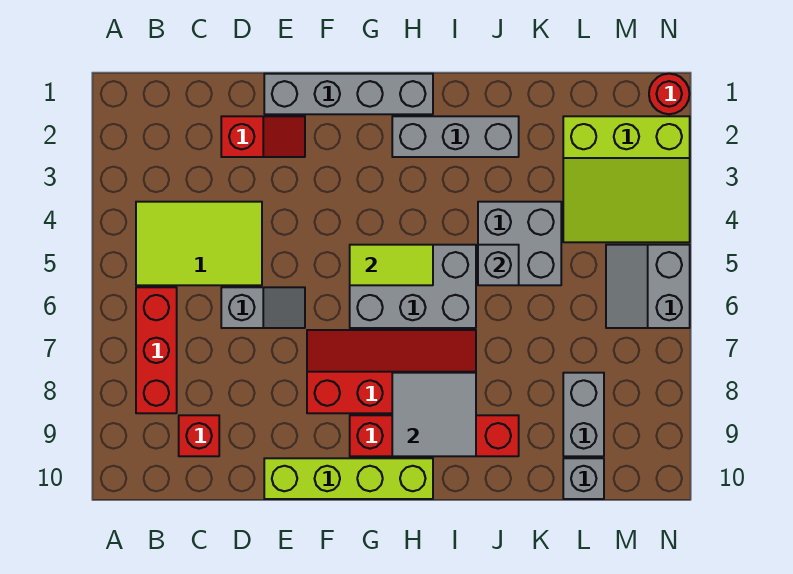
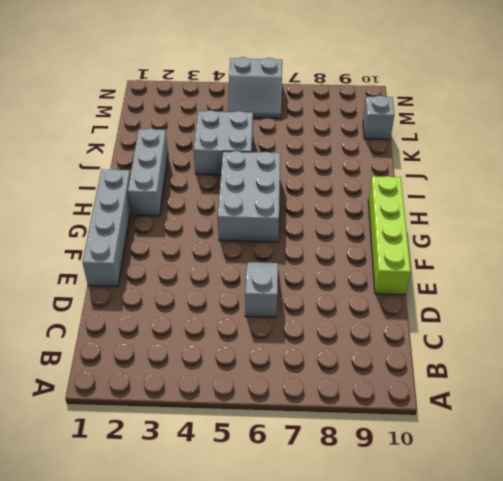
none -> lime tile B4:D5 level 1
none -> red brick B6:B8 level 1
none -> red brick C9 level 1

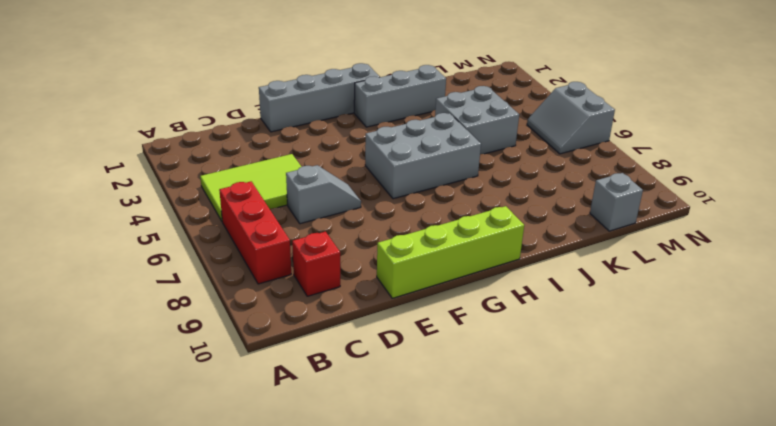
none -> red slope D2:E2 level 1 top D
none -> red slope F7:I8 level 1 top 8
none -> red brick G9:J9 level 1

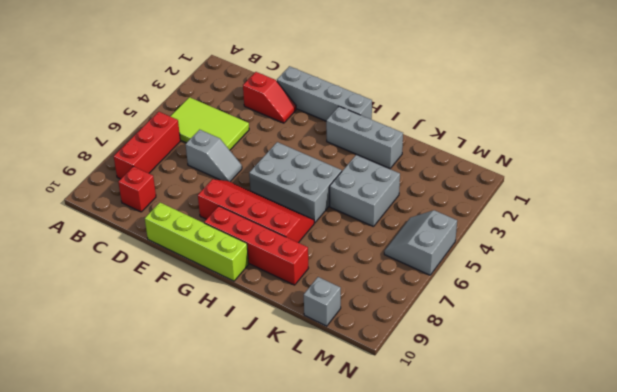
none -> lime slope L2:N4 level 1 top 2
none -> grey brick L8:L9 level 1
none -> red round brick N1 level 1

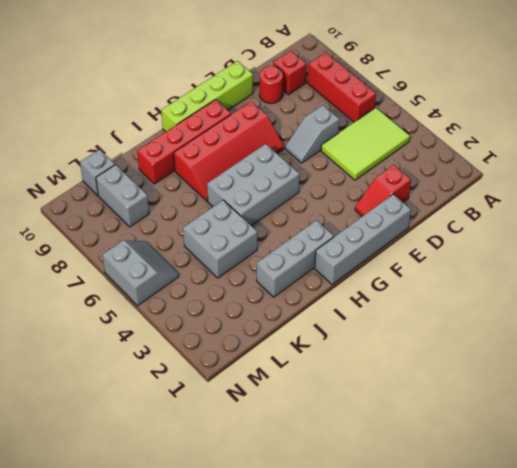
red round brick D9 level 1 -> red round brick N1 level 1
none -> lime slope L2:N4 level 1 top 2
none -> lime tile G5:H5 level 2
none -> grey tile H8:I9 level 2

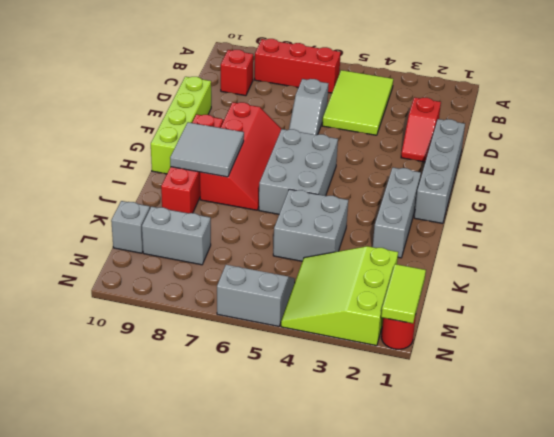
lime tile M1:N1 level 2 -> lime tile G5:H5 level 2
none -> grey brick J5 level 2

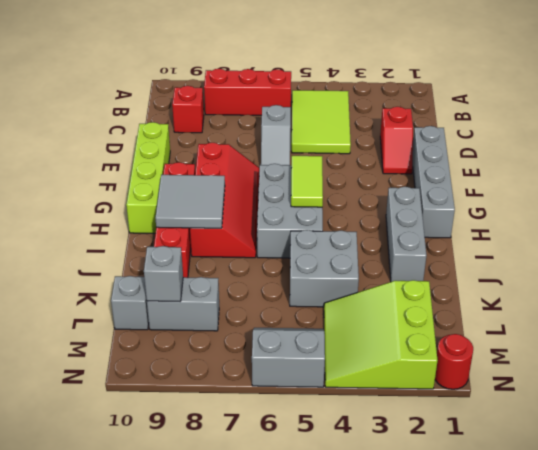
grey brick L9 level 2 -> grey brick J5 level 2

